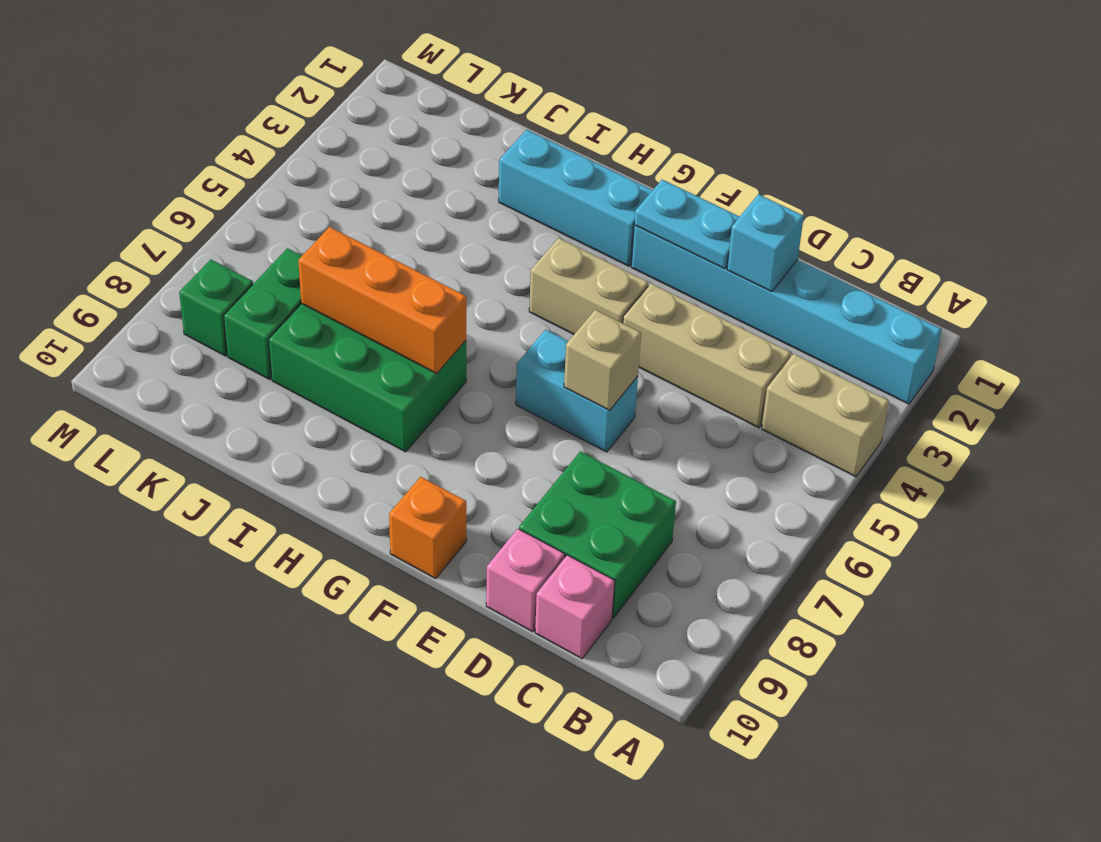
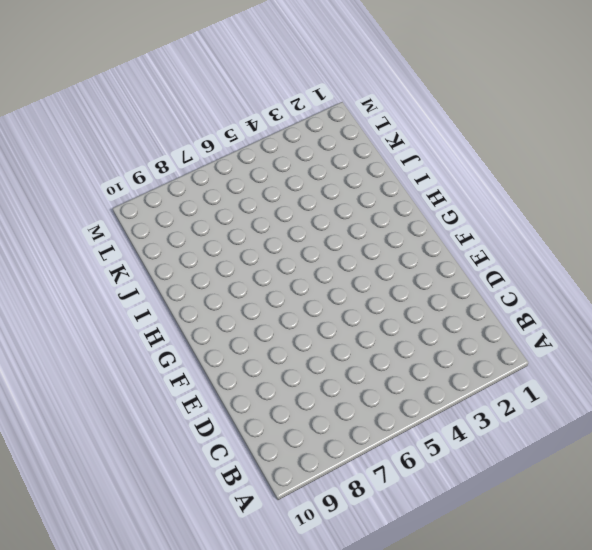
none -> cyan brick A2:F2 level 1
none -> tan brick A4:B4 level 1
none -> tan brick C4:E4 level 1

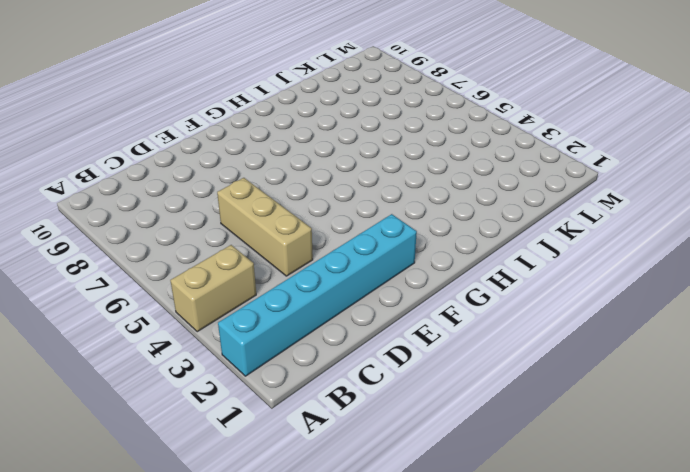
tan brick D4:D6 level 1 -> tan brick C4:E4 level 1
none -> green brick C8:D9 level 1
none -> pink brick C10 level 1
none -> pink brick D10 level 1

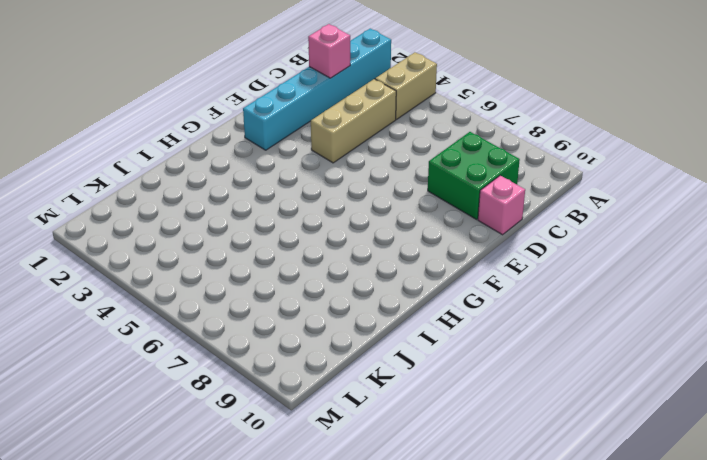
pink brick C2 level 2 -> pink brick C10 level 1
none -> cyan brick E6:F6 level 1
none -> tan brick F4:G4 level 1
none -> orange brick F10 level 1

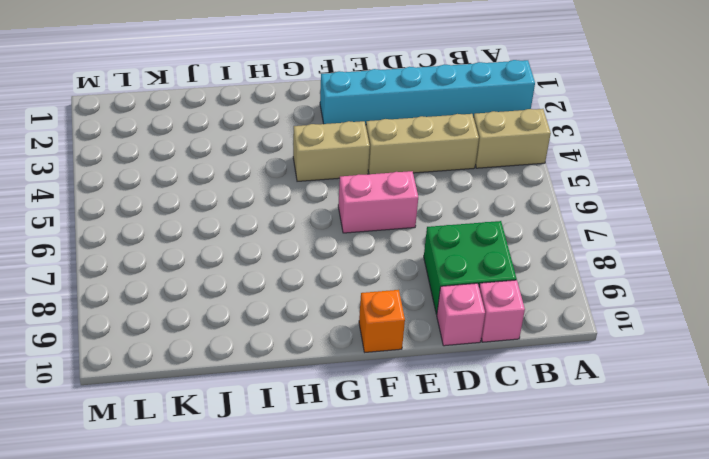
pink brick E6:F6 level 1 -> cyan brick E6:F6 level 1
none -> cyan brick G2:I2 level 1
none -> green brick H7:J8 level 1
none -> green brick K7:K8 level 1

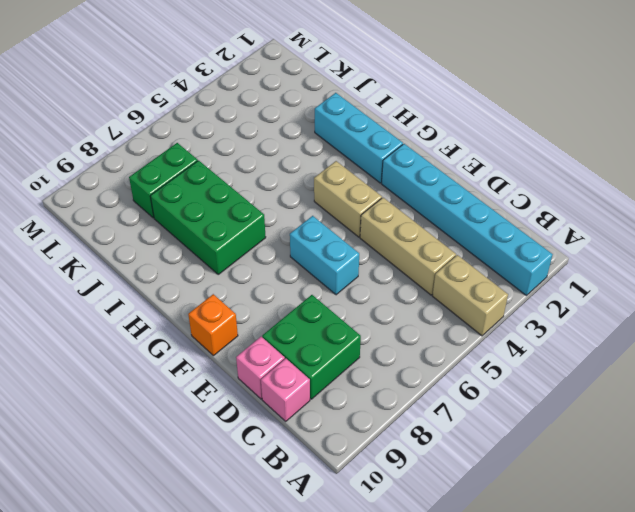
none -> green brick L8 level 1
none -> cyan brick D2 level 2
none -> cyan plate E2:F2 level 2

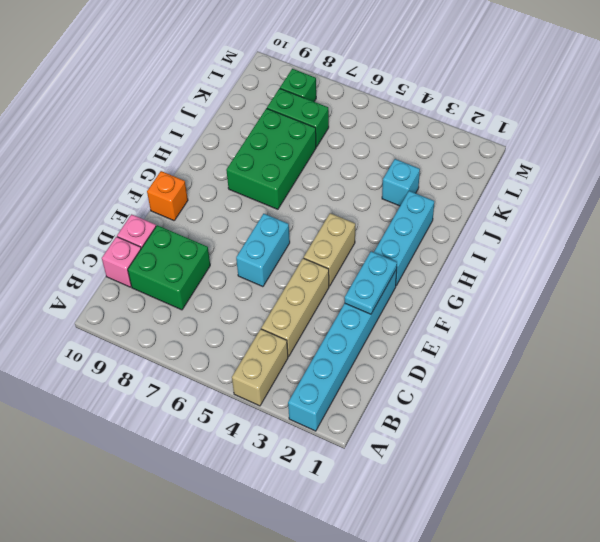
cyan brick J3 level 1 -> cyan brick D2 level 2
none -> tan brick E6 level 2
none -> orange brick H7:J7 level 2

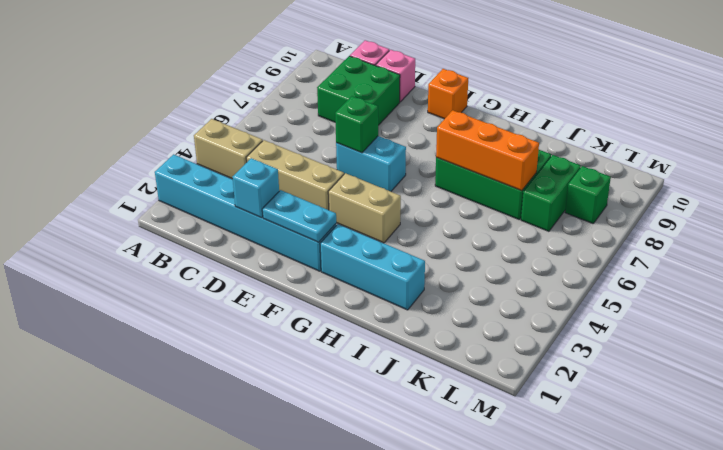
green brick E6 level 2 -> tan brick E6 level 2

